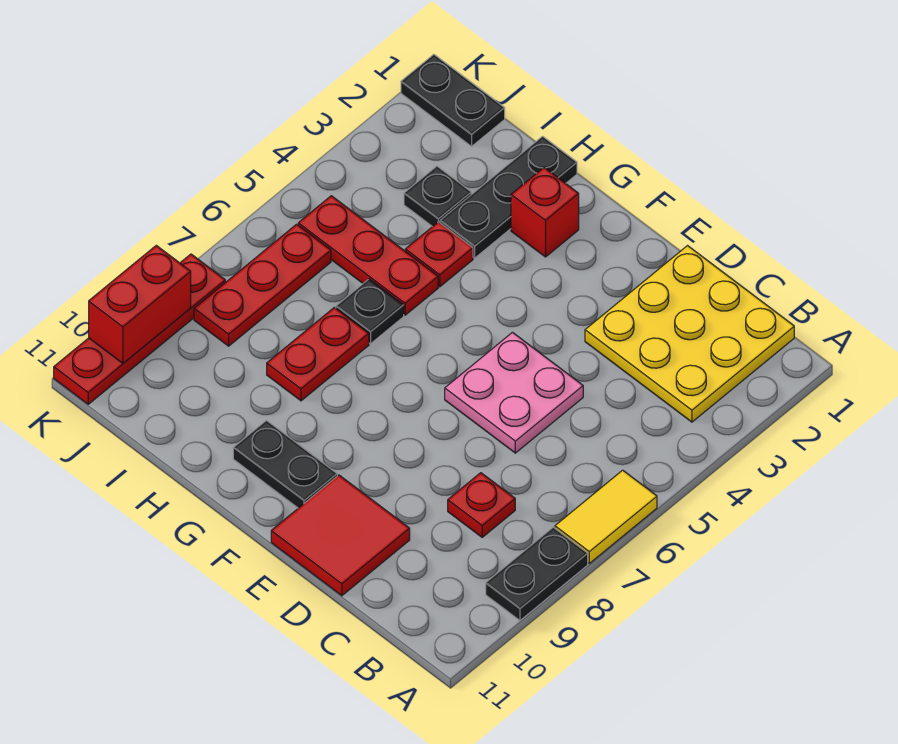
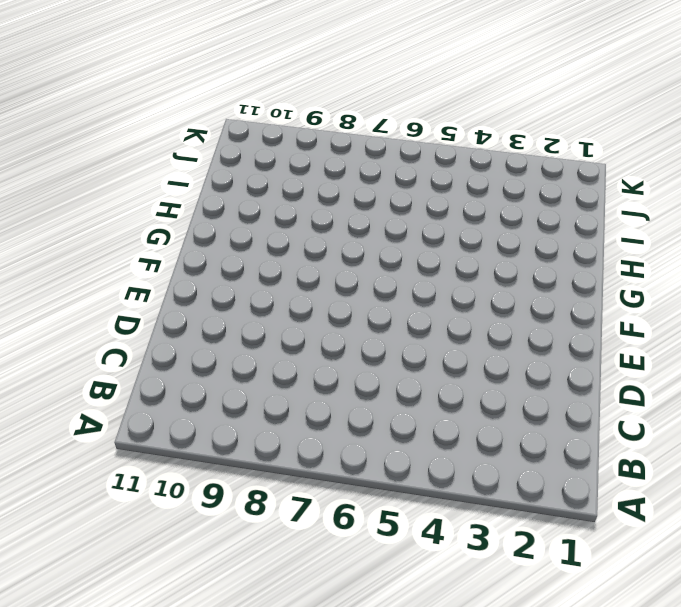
none -> yellow tile A6:A7 level 1
none -> black plate A8:A9 level 1
none -> yellow plate B1:D3 level 1

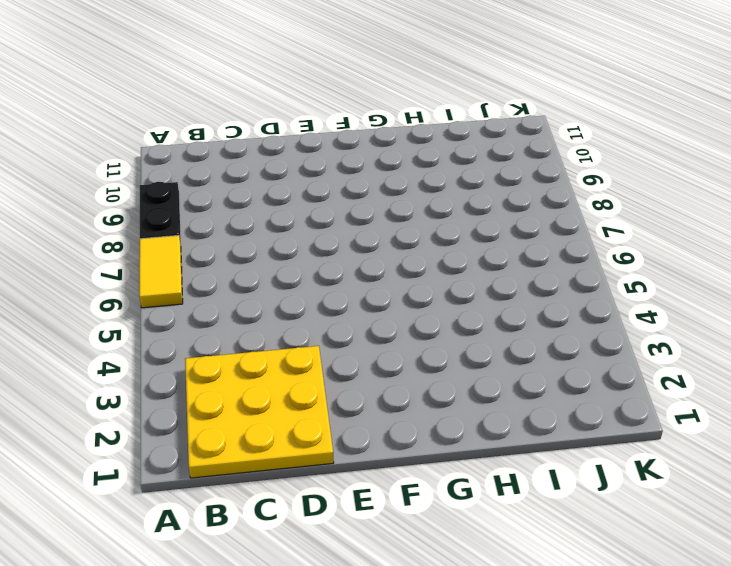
none -> red plate C8 level 1
none -> pink plate D5:E6 level 1
none -> red tile D10:E11 level 1

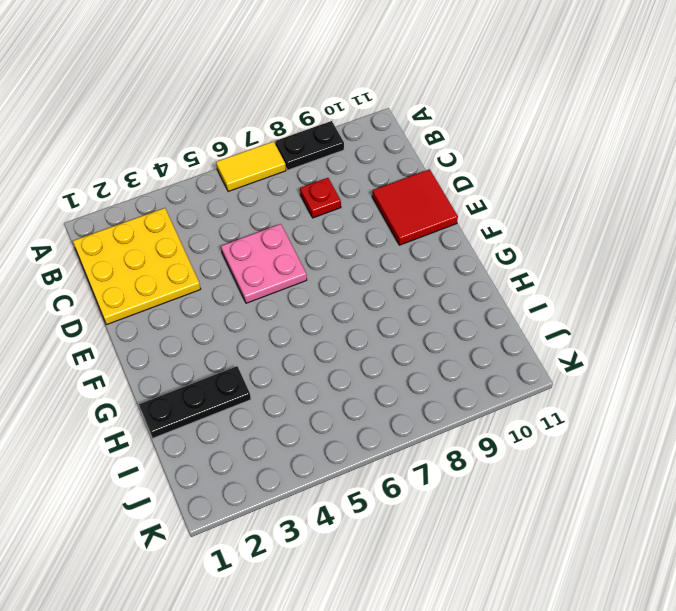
none -> black plate F10:G10 level 1
none -> red brick G2 level 1
none -> red plate H4 level 1

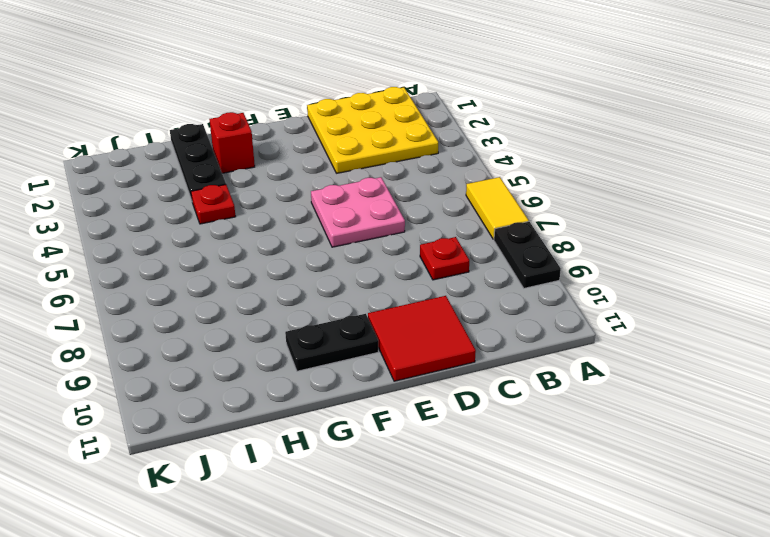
none -> red plate H5:J5 level 1
none -> black plate H6 level 1
none -> red plate H7:H8 level 1

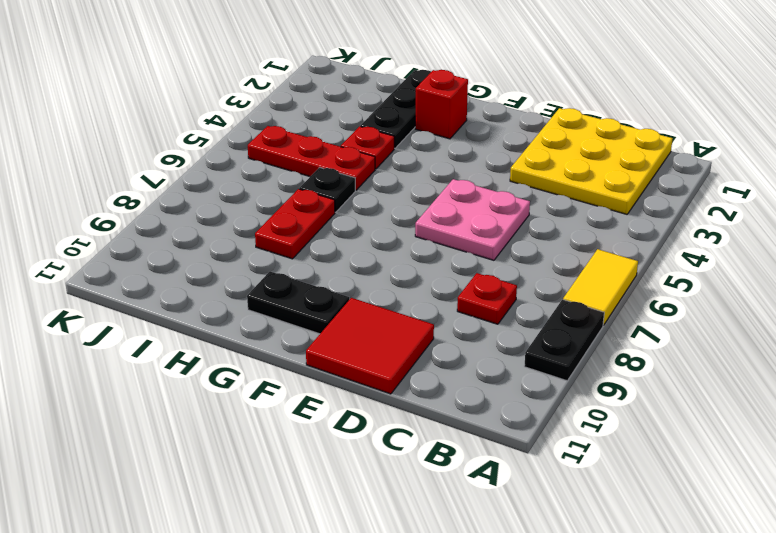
none -> black plate I3 level 1
none -> black plate J1:K1 level 1
none -> red plate J6:J8 level 1

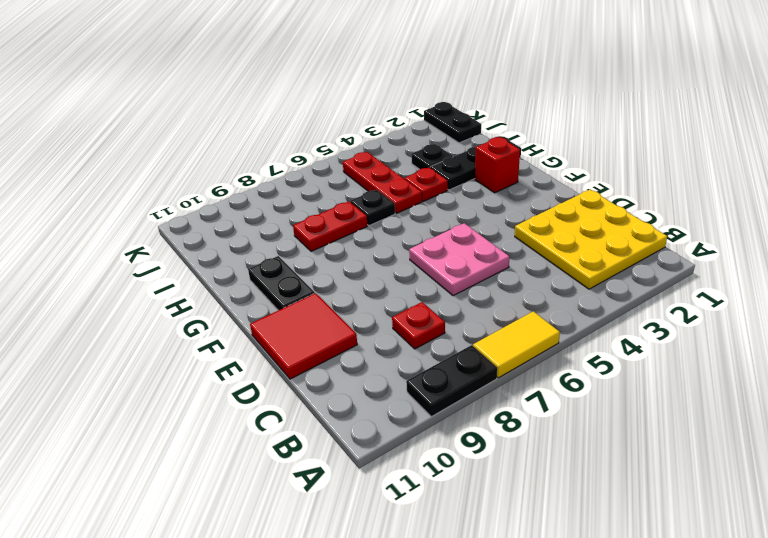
none -> red plate J6:J8 level 1
none -> red plate K8:K11 level 1
none -> red brick K9:K10 level 2

